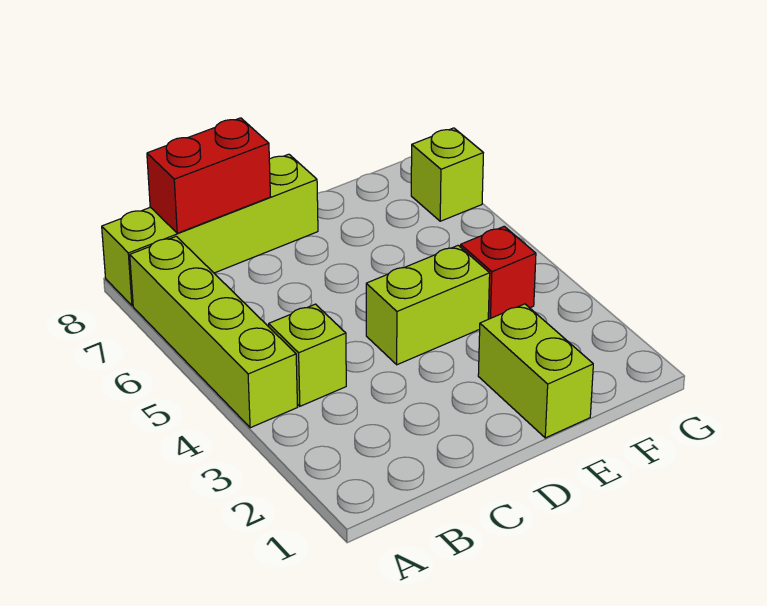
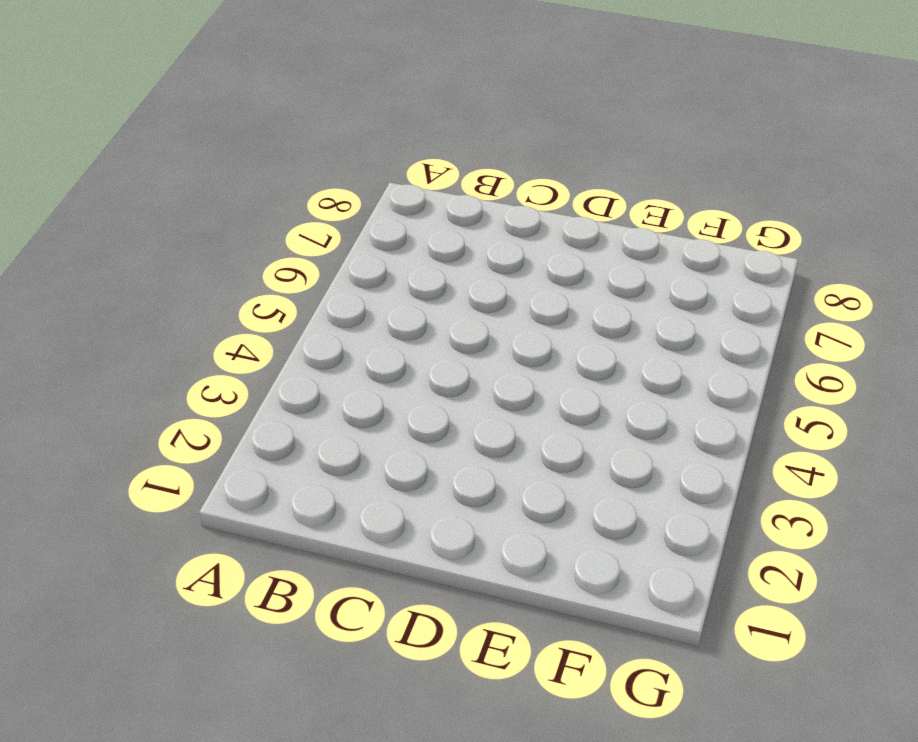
none -> lime brick A4:A7 level 1
none -> lime brick A8:D8 level 1

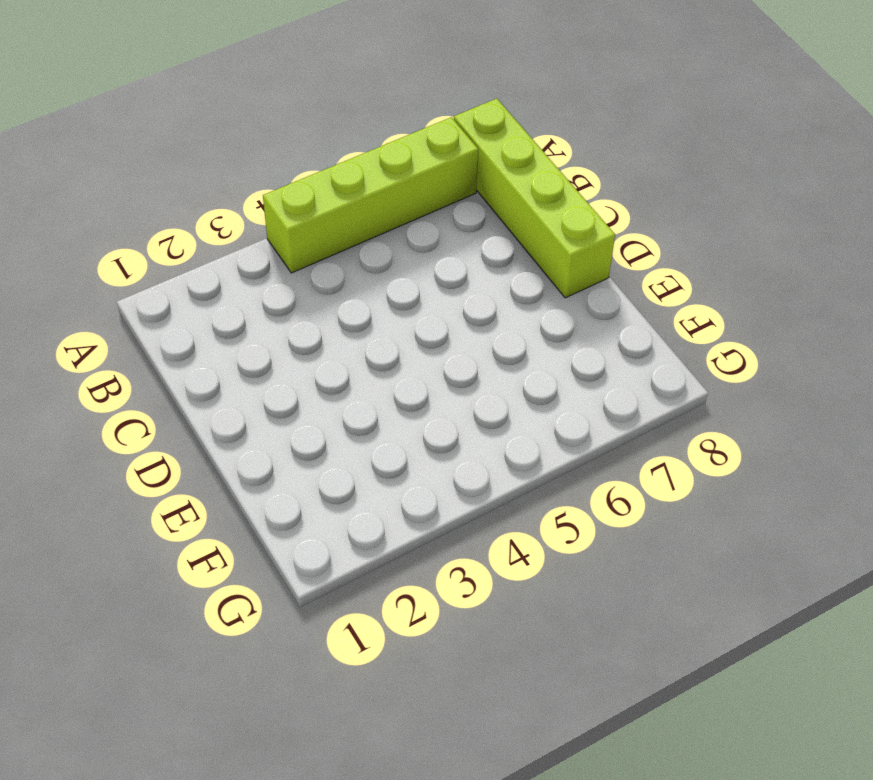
none -> lime brick B4 level 1
none -> lime brick D4:E4 level 1

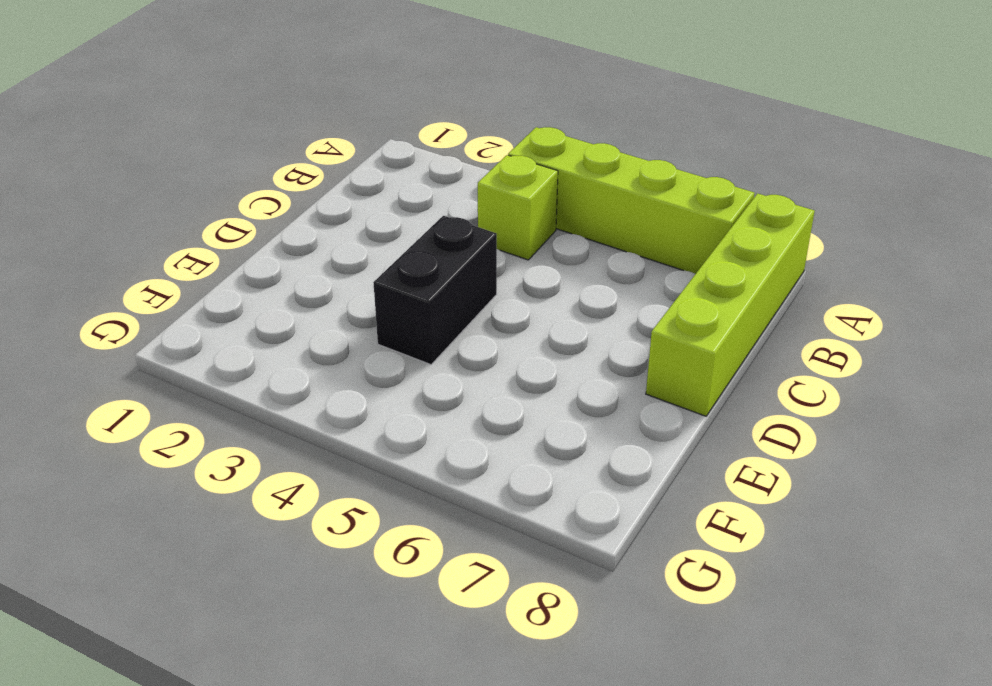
black brick D4:E4 level 1 -> lime brick D4:E4 level 1
none -> lime brick E1:E2 level 1
none -> red brick F4 level 1

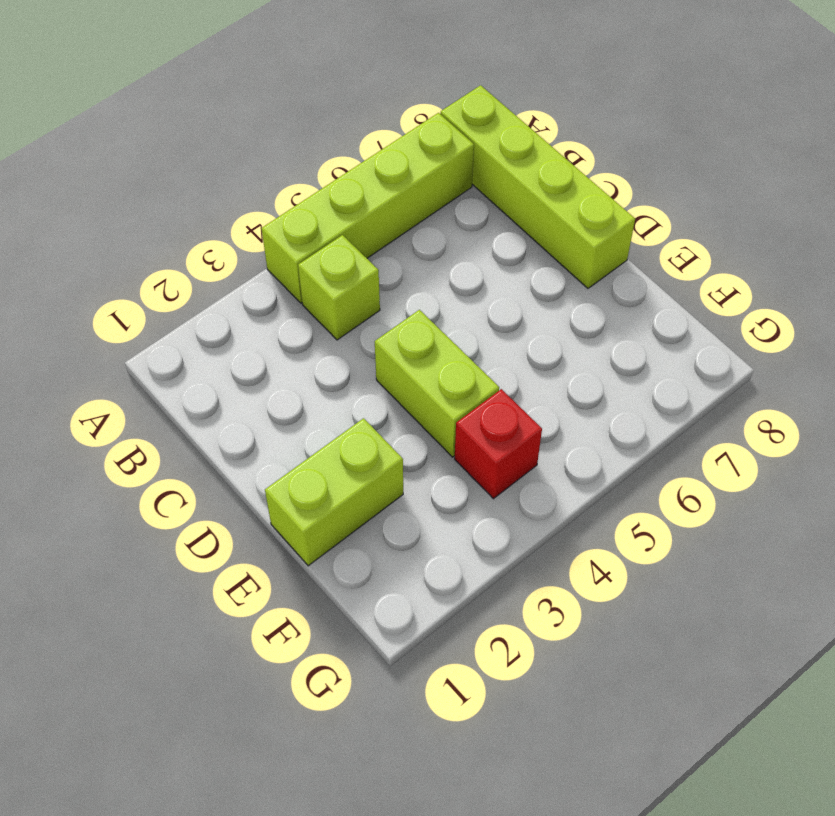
none -> lime brick G7 level 1
none -> red brick B8:C8 level 2

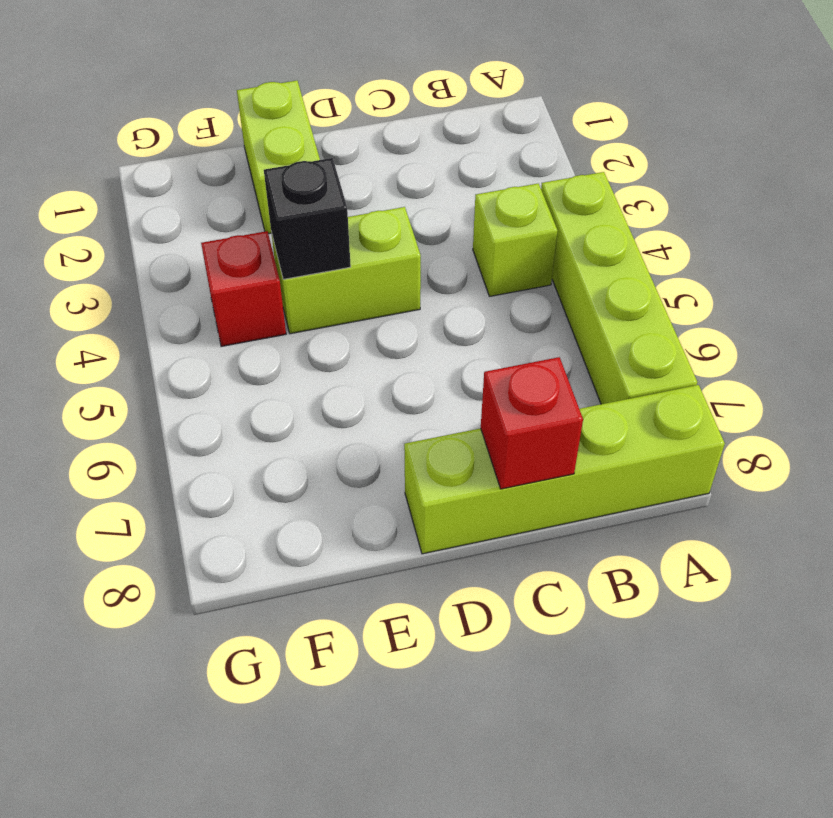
red brick C8 level 2 -> red brick B8:C8 level 2
black brick E4 level 2 -> none
none -> lime brick G7 level 1

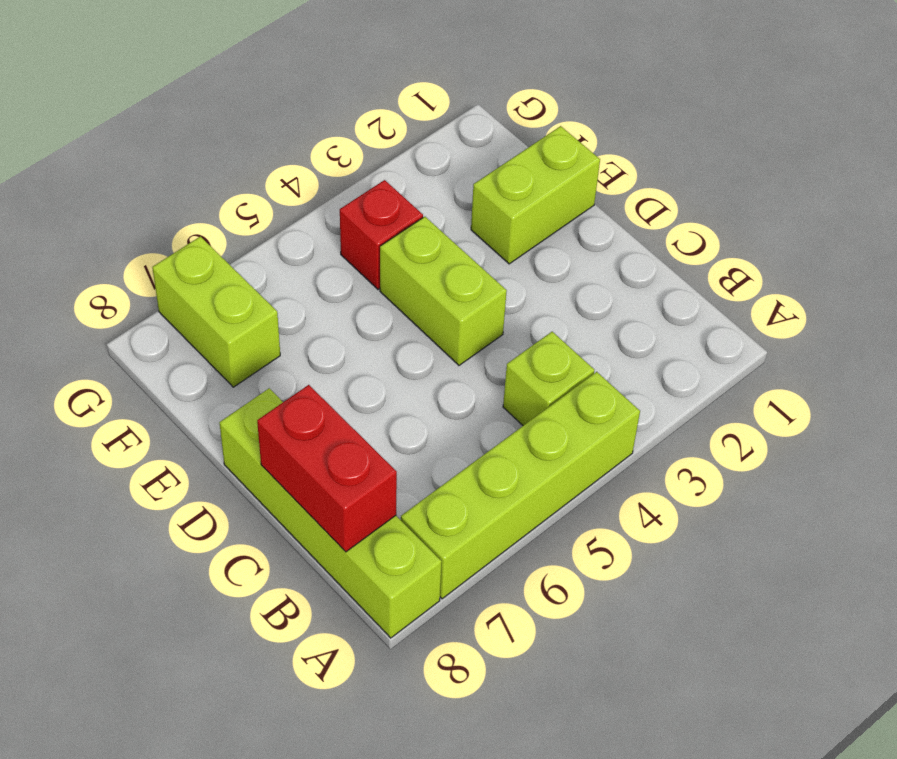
lime brick F7:G7 level 1 -> lime brick G7 level 1

